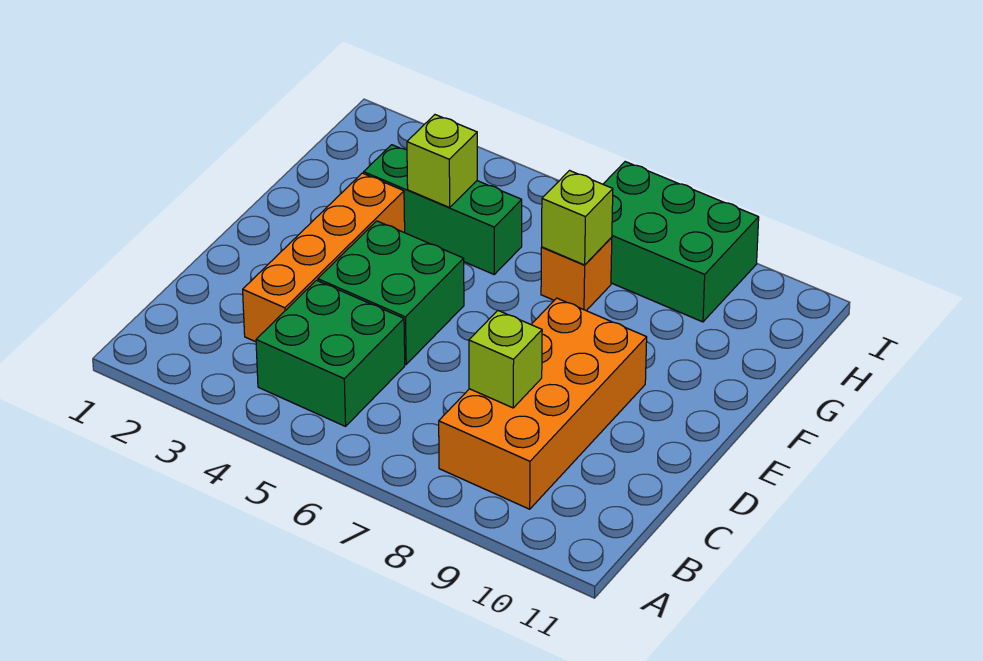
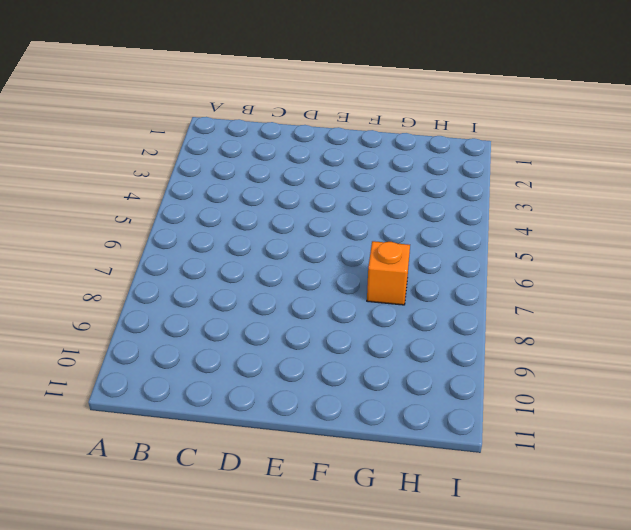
none -> green brick B4:C5 level 1
none -> orange brick B8:E9 level 1

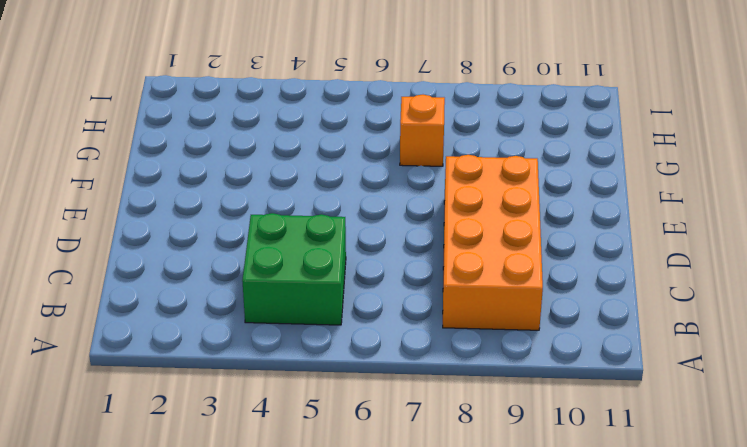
none -> orange brick C3:F3 level 1
none -> green brick D4:E5 level 1

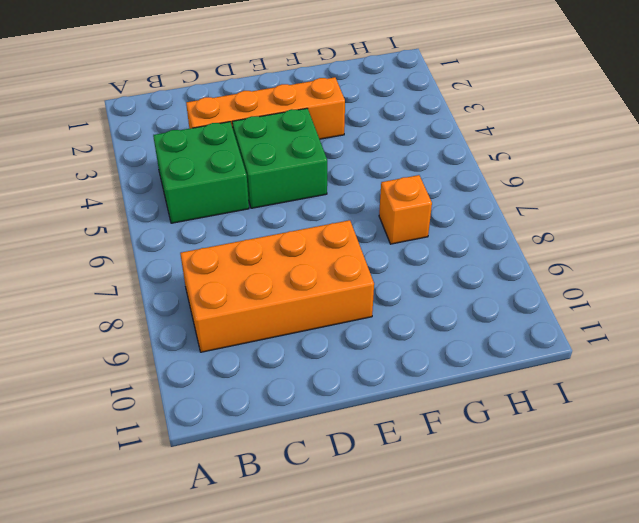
none -> green brick G3:G5 level 1
none -> green brick H7:I9 level 1

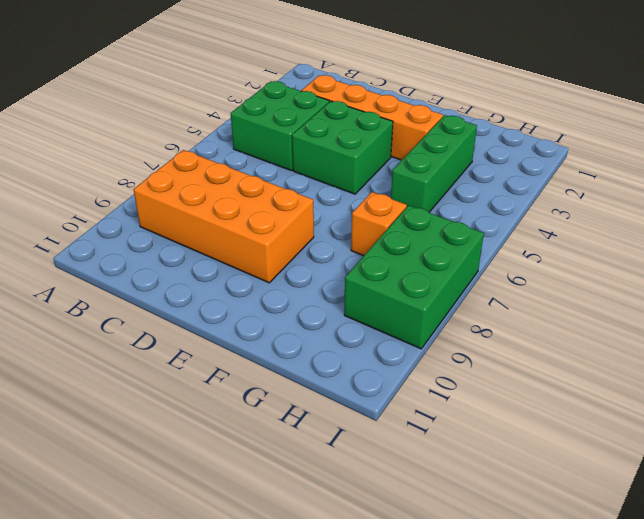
none -> lime brick C8 level 2
none -> lime brick G4 level 2

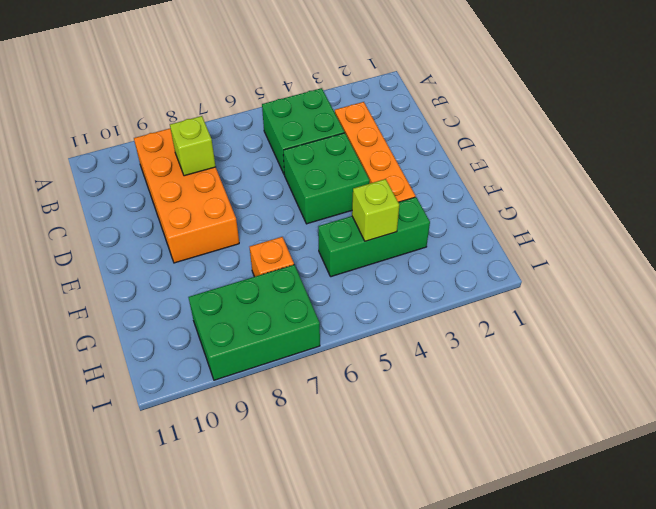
none -> lime brick G7 level 2

